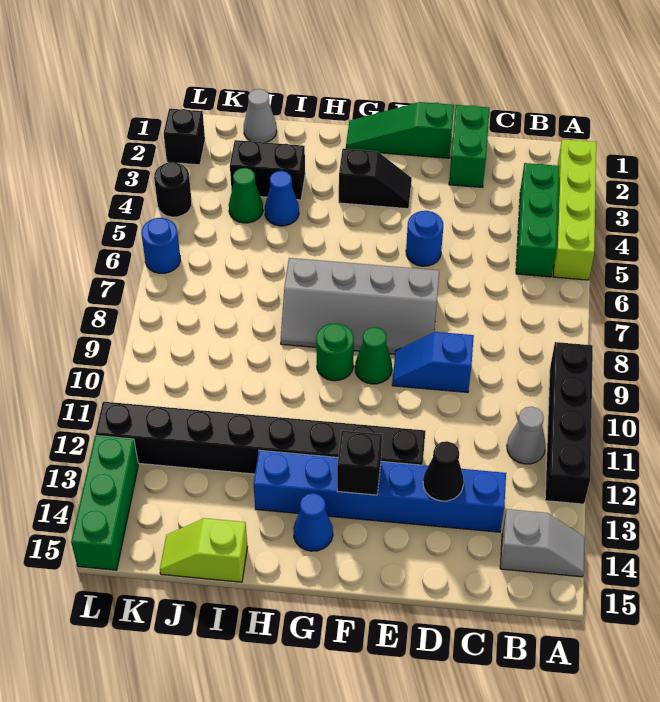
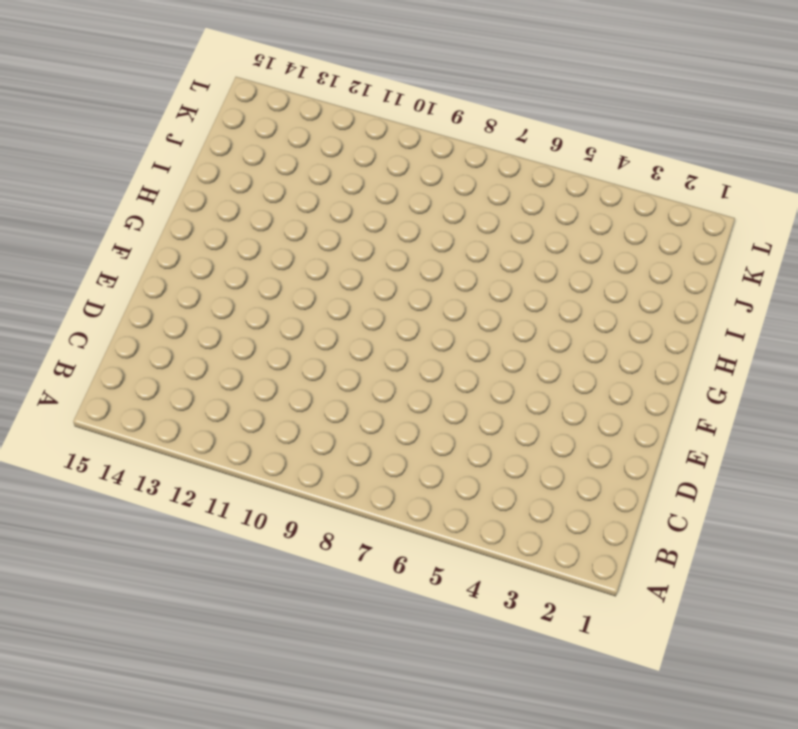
none -> lime brick A2:A5 level 1
none -> black brick A9:A12 level 1
none -> grey slope A14:B14 level 1 top B

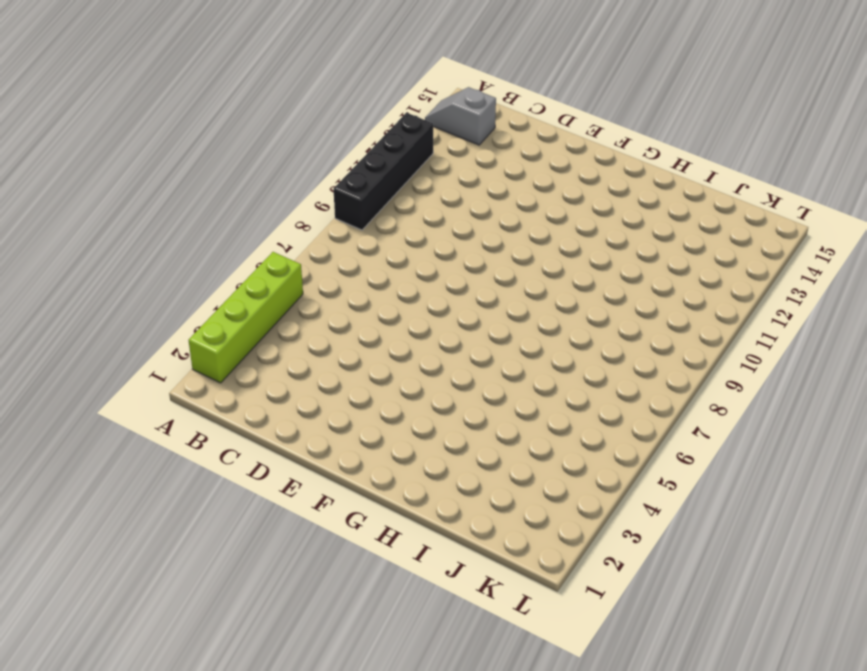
none -> green brick B3:B5 level 1
none -> grey cone B11 level 1
none -> blue brick C13:H13 level 1

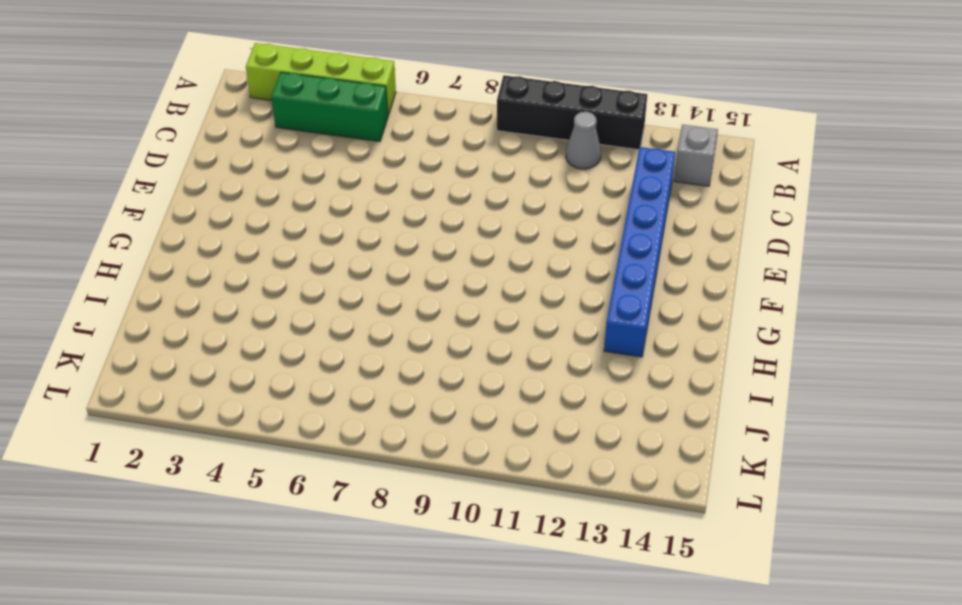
none -> green brick D1:D2 level 1
none -> blue slope D9:E9 level 1 top D
none -> green slope E1:G1 level 1 top E

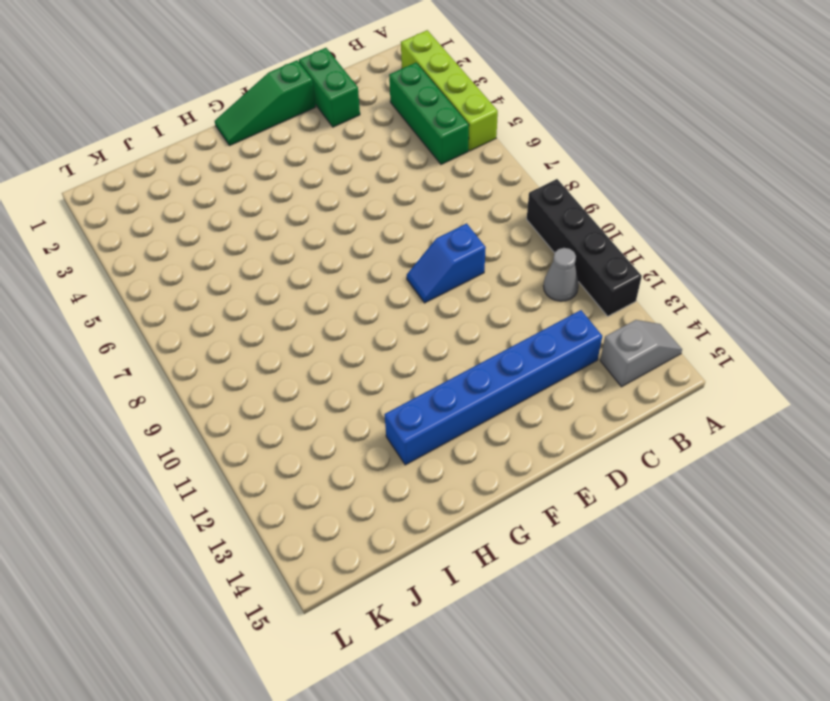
none -> blue round brick E5 level 1
none -> grey slope E7:H8 level 1 top 7
none -> black brick E12:L12 level 1

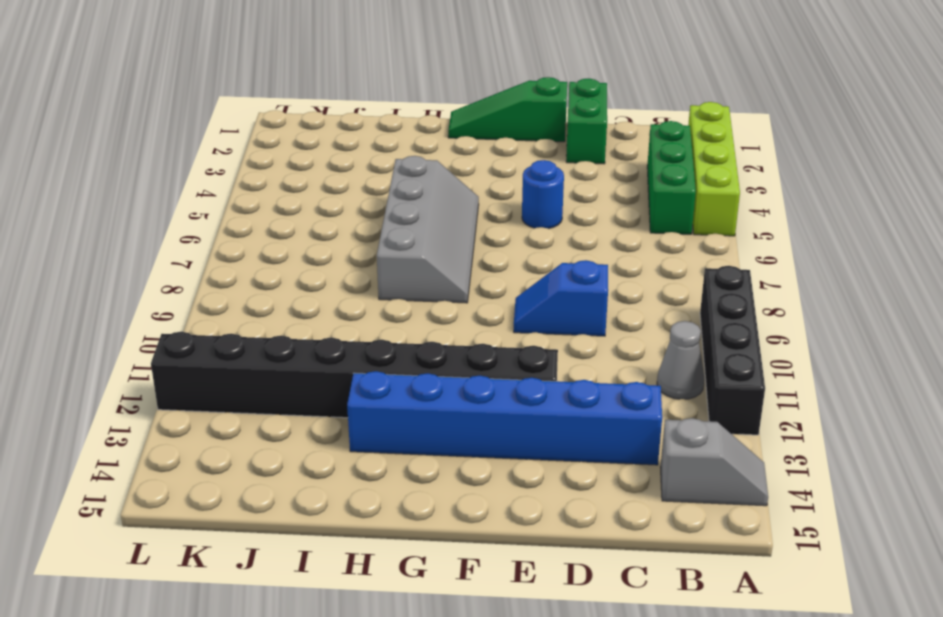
grey slope G5:H8 level 1 top H -> grey slope E7:H8 level 1 top 7
none -> black slope F3:G3 level 1 top G
none -> green cone F9 level 1
none -> green round brick G9 level 1

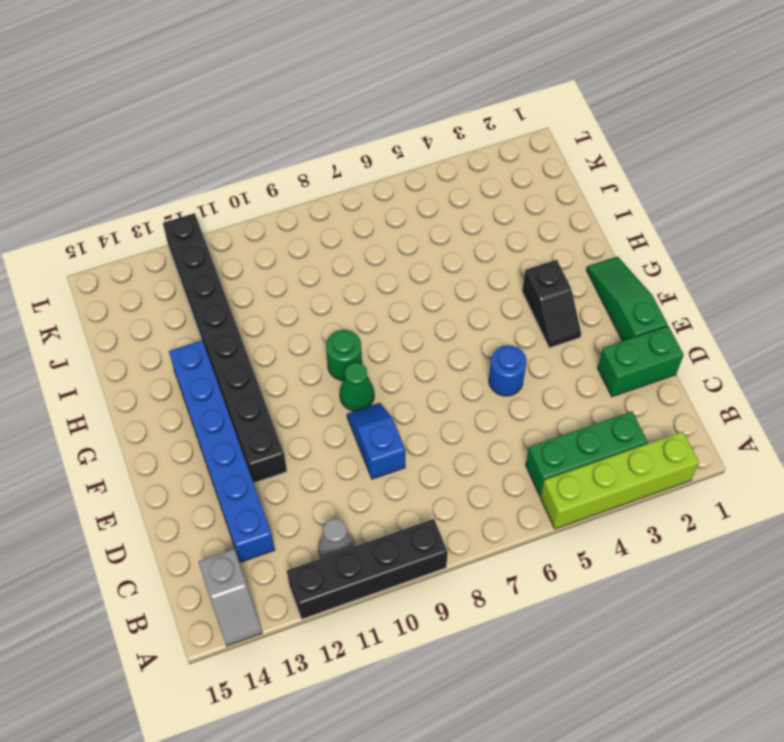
none -> grey slope E7:H8 level 1 top 7
none -> blue cone G14 level 1
none -> black brick I3:J3 level 1

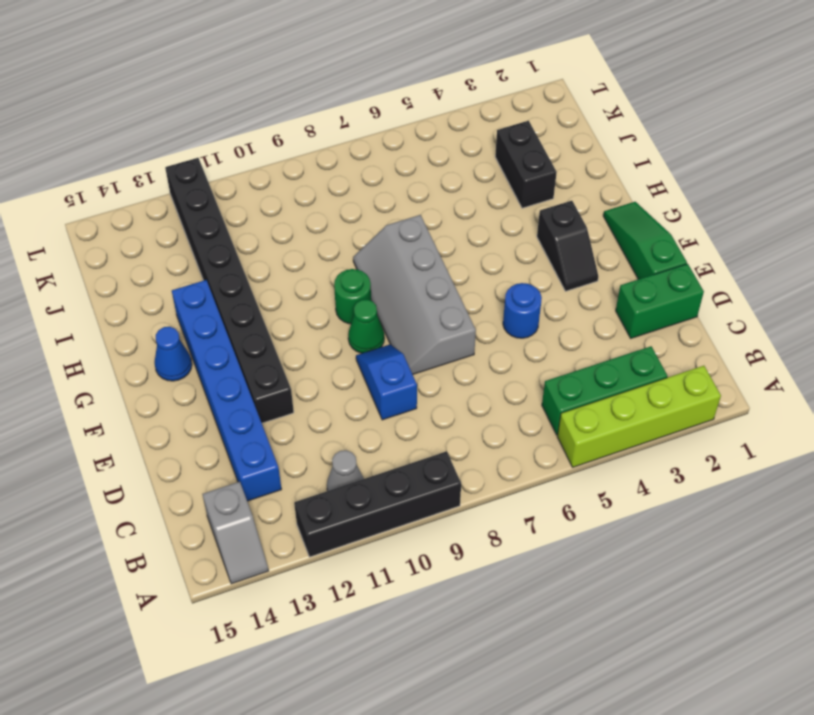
none -> blue cone I4 level 1
none -> lime slope I15:J15 level 1 top I
none -> grey cone J1 level 1

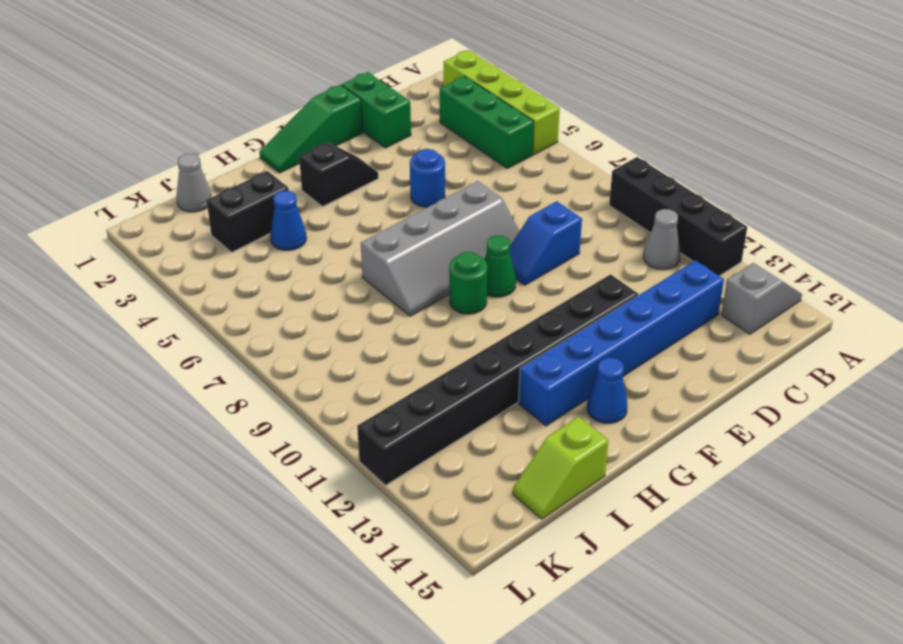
none -> green cone J4 level 1
none -> black brick L2 level 1
none -> black round brick L4 level 1

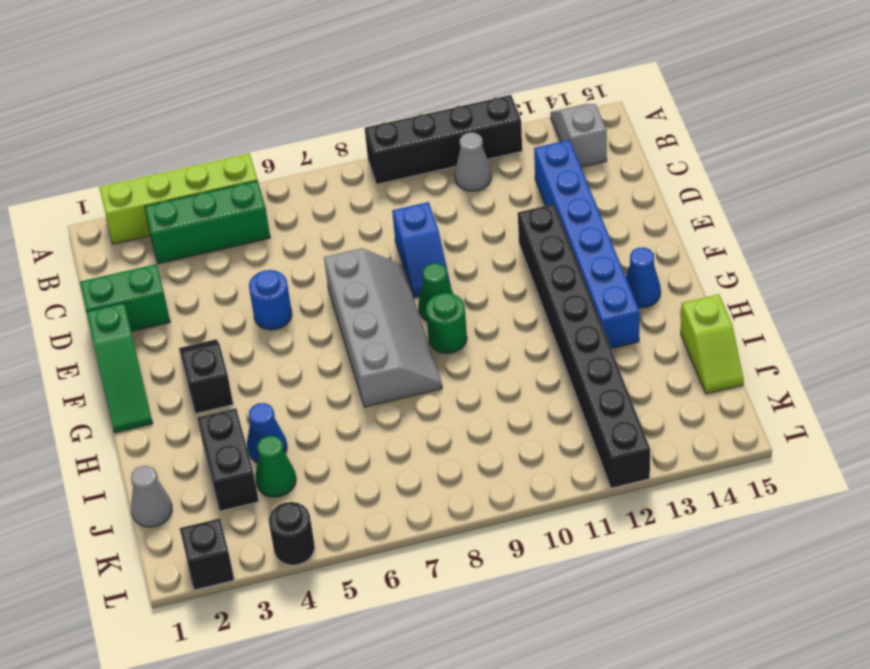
none -> blue round brick L6 level 1
none -> green brick L13:L15 level 1
none -> black cone D13 level 2

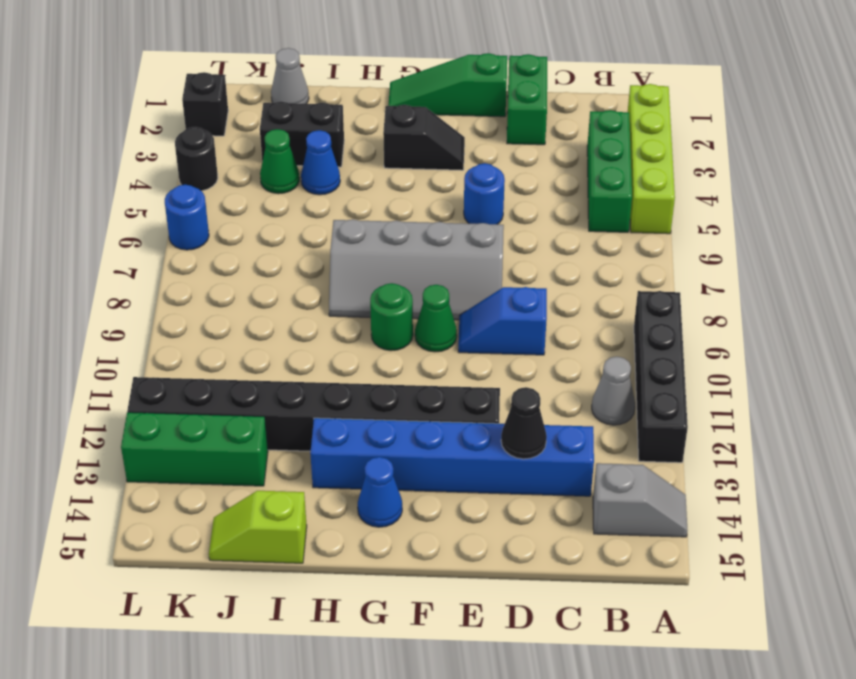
green brick J13:L13 level 1 -> green brick L13:L15 level 1
none -> black brick F13 level 2

